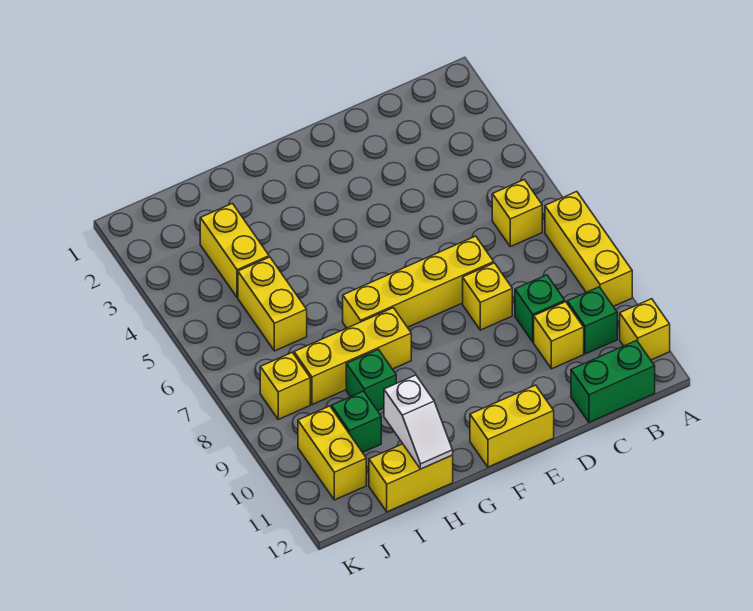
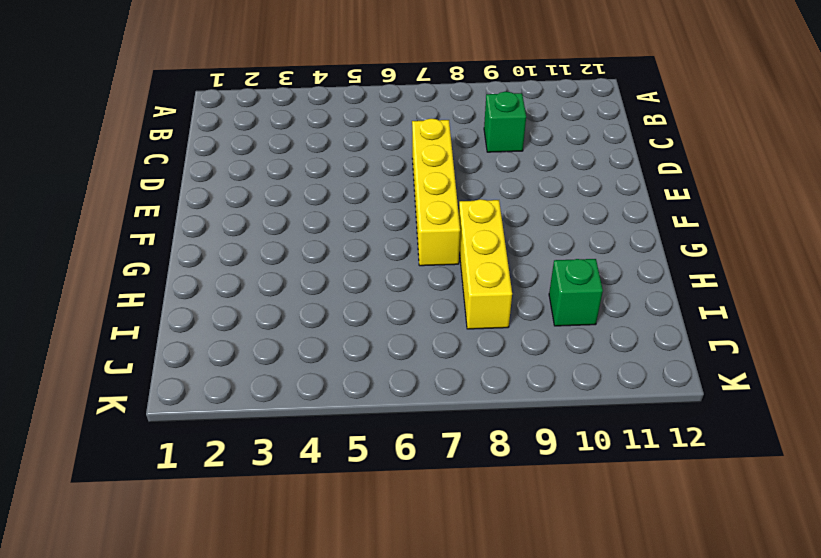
none -> yellow brick A7:A9 level 1
none -> yellow brick A11 level 1
none -> yellow brick B6 level 1

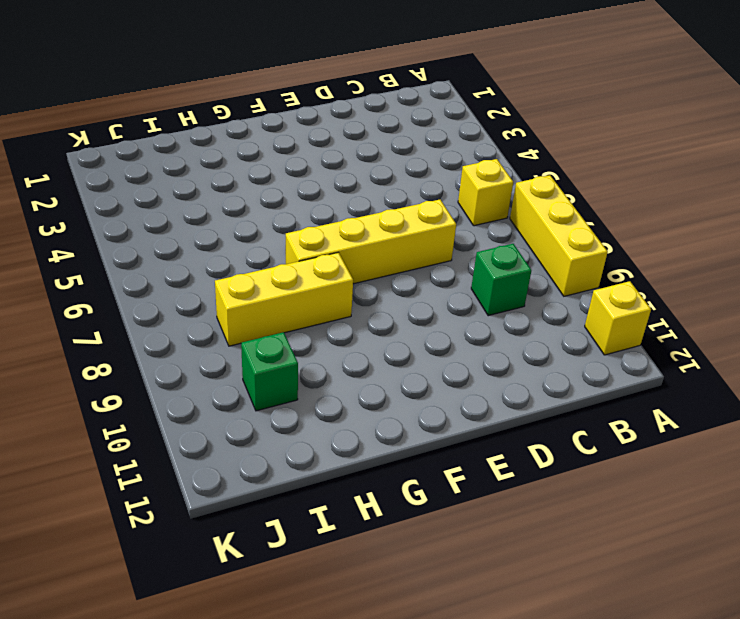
none -> green brick B10 level 1
none -> green brick B12:C12 level 1
none -> yellow brick C10 level 1

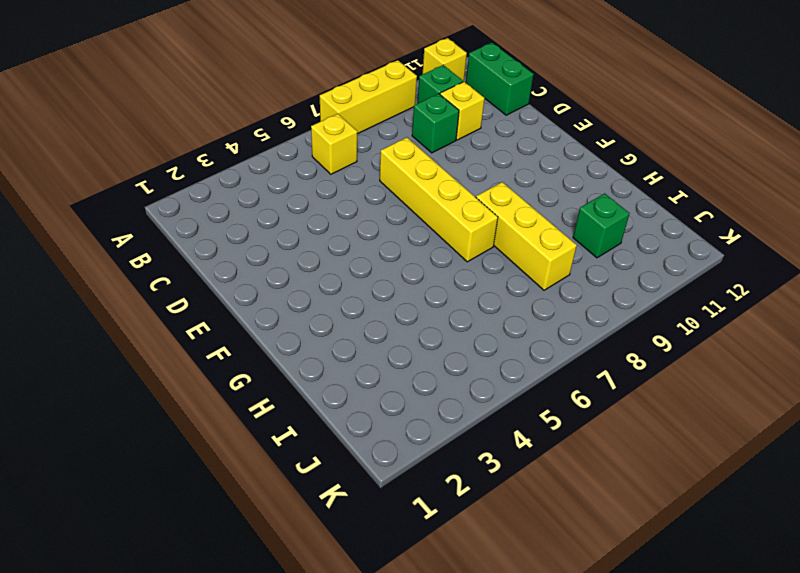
none -> yellow brick D8 level 1
none -> yellow brick E12:F12 level 1
none -> green brick H9 level 1

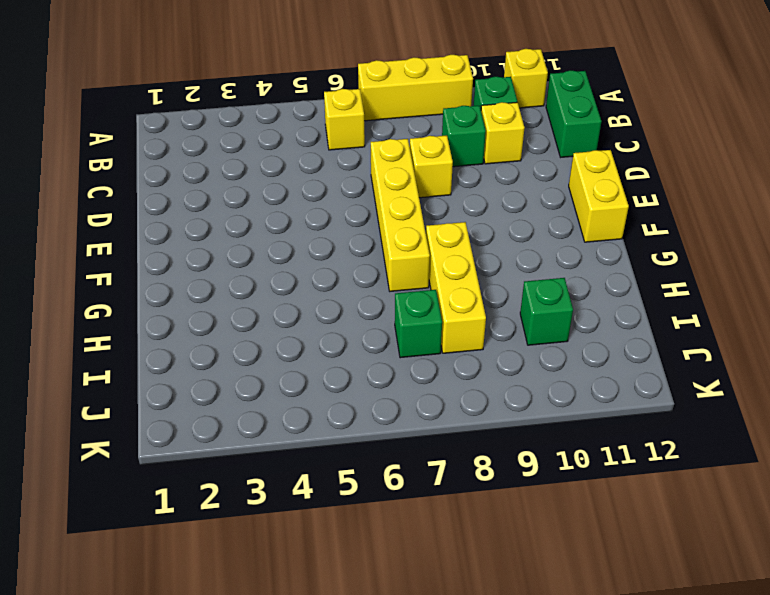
green brick I7 level 1 -> green brick H9 level 1
none -> yellow brick H12:I12 level 1
none -> yellow brick I3:I4 level 1
none -> yellow brick I5:I6 level 1

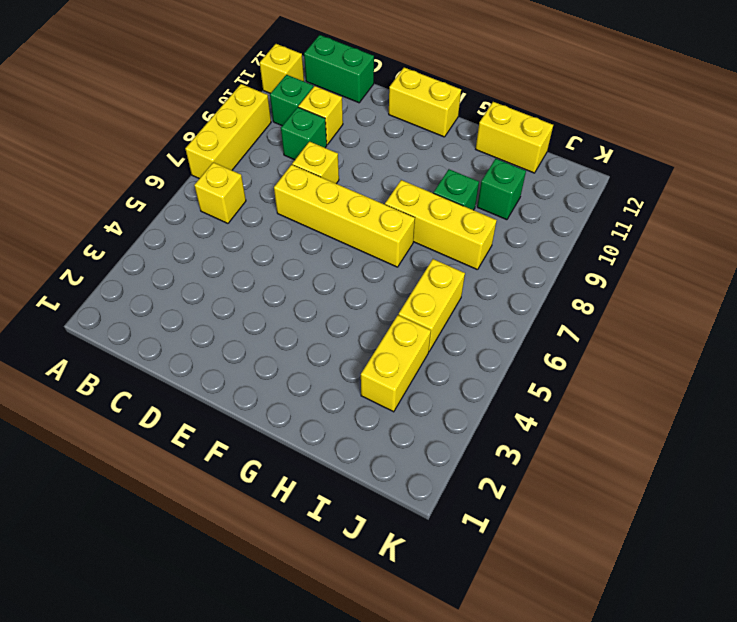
none -> yellow brick J8 level 1
none -> yellow brick J10:J11 level 1
none -> white slope H11:H12 level 2 top 11

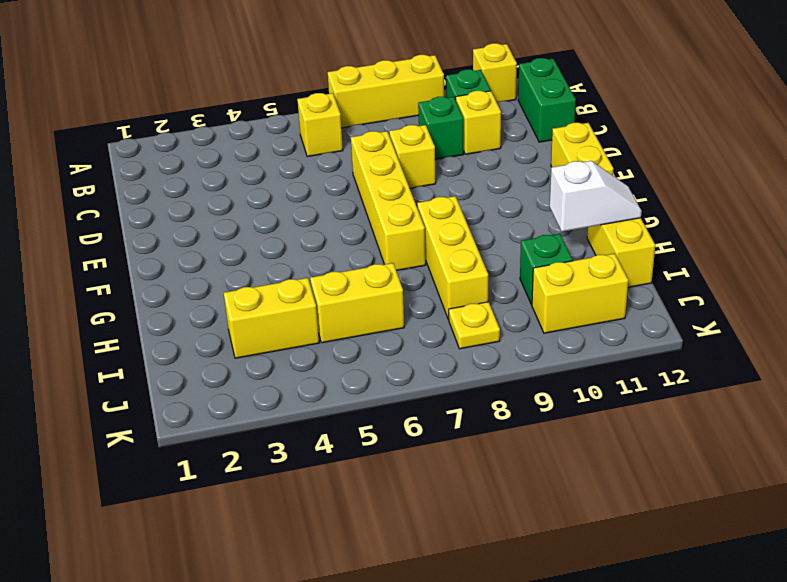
yellow plate J8 level 1 -> yellow brick J8 level 1
none -> green brick H9 level 1

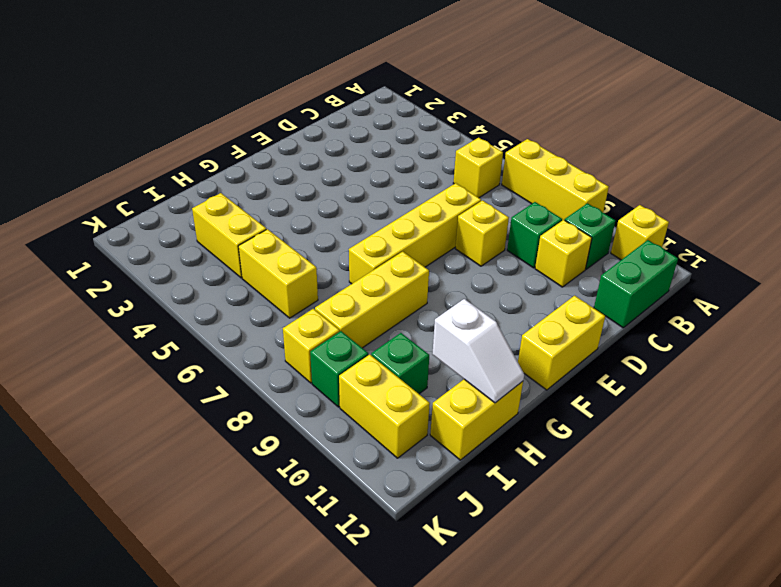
green brick J9 level 1 -> green brick H9 level 1

